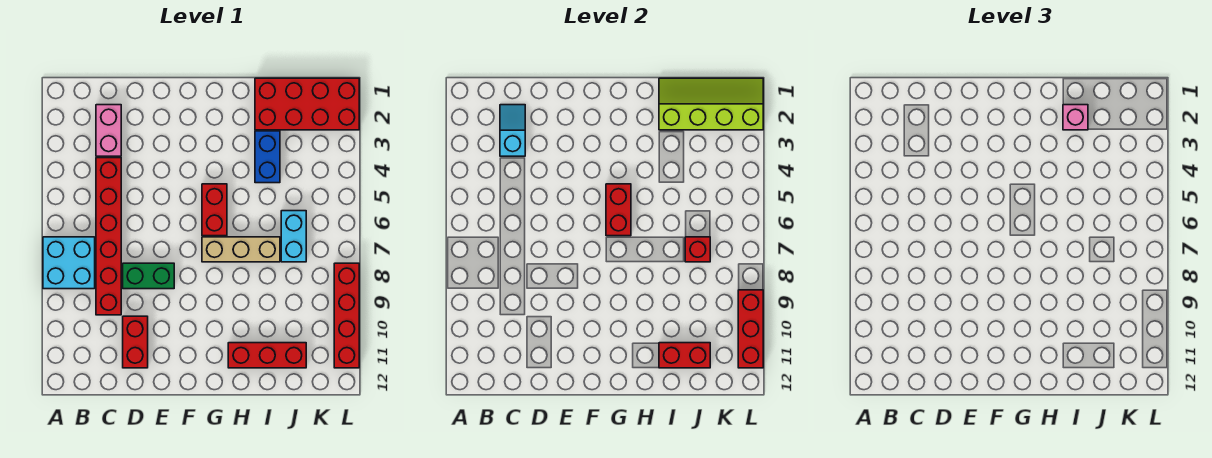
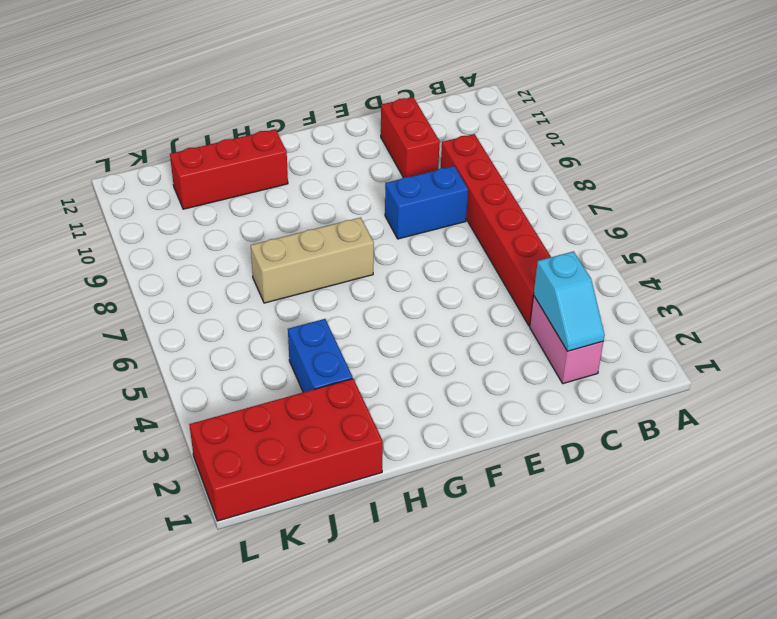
blue brick D8:E8 level 1 -> green brick D8:E8 level 1
none -> cyan brick A7:B8 level 1
none -> red brick G5:G6 level 1
none -> cyan brick J6:J7 level 1

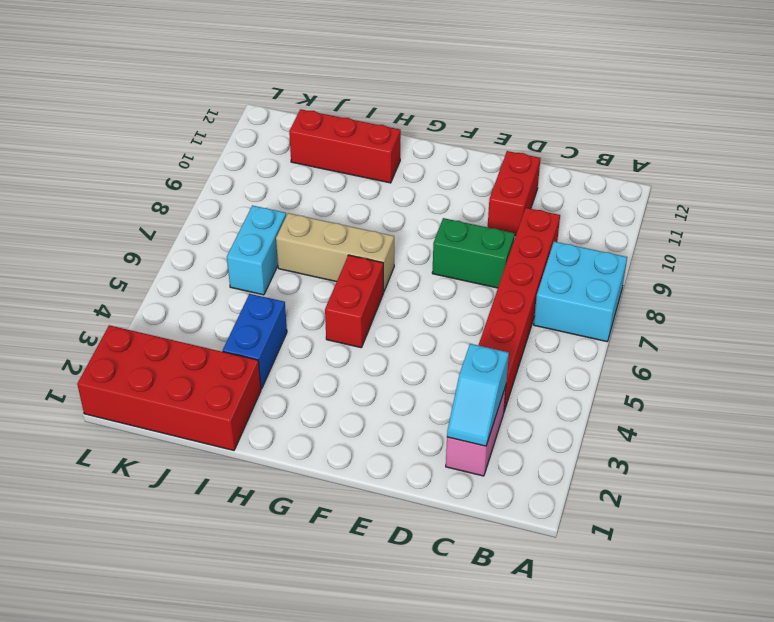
none -> red brick L8:L11 level 1
none -> red brick G5:G6 level 2
none -> lime slope I1:L2 level 2 top 2

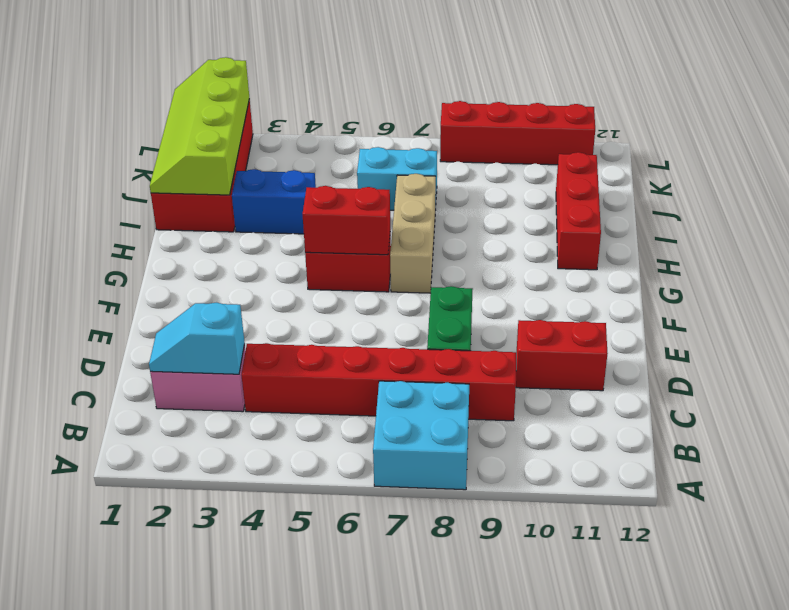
none -> red brick I11:J11 level 2
none -> red brick J7 level 2
none -> red brick L9:L11 level 2

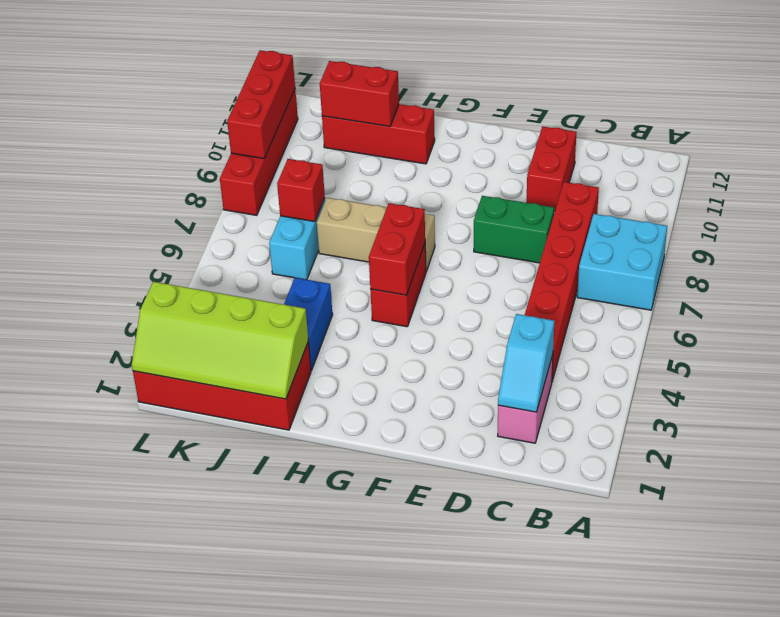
none -> pink brick I2 level 3

